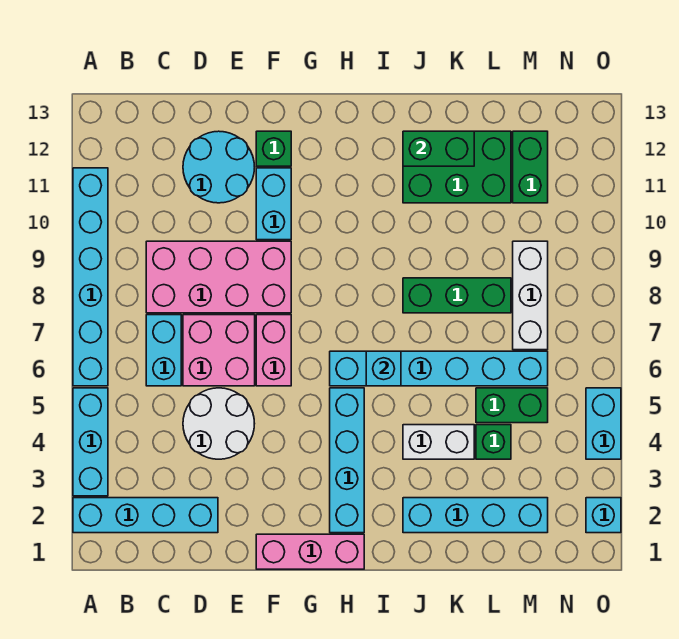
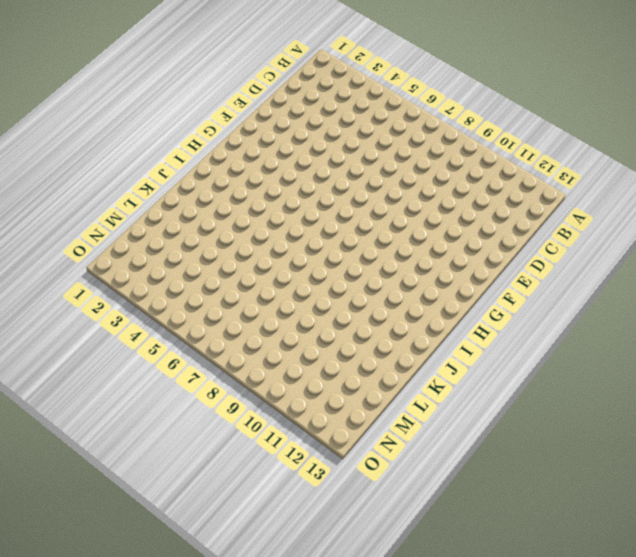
none -> cyan brick A2:D2 level 1
none -> cyan brick A3:A5 level 1
none -> cyan brick A6:A11 level 1

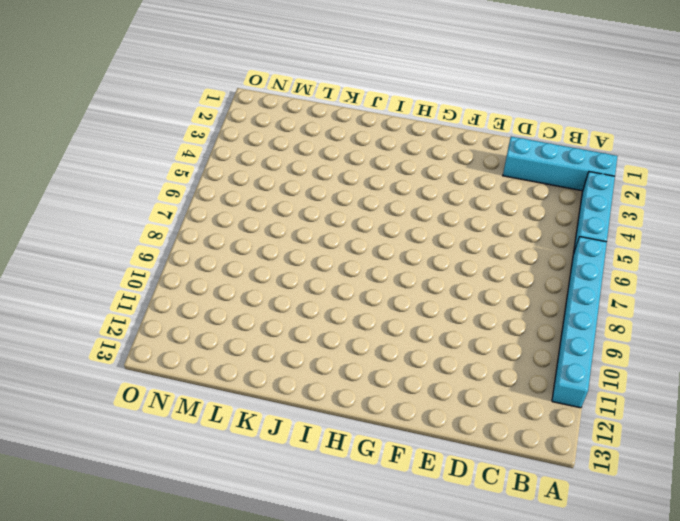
none -> cyan brick C6:C7 level 1
none -> pink brick C8:F9 level 1
none -> white round brick D4:E5 level 1

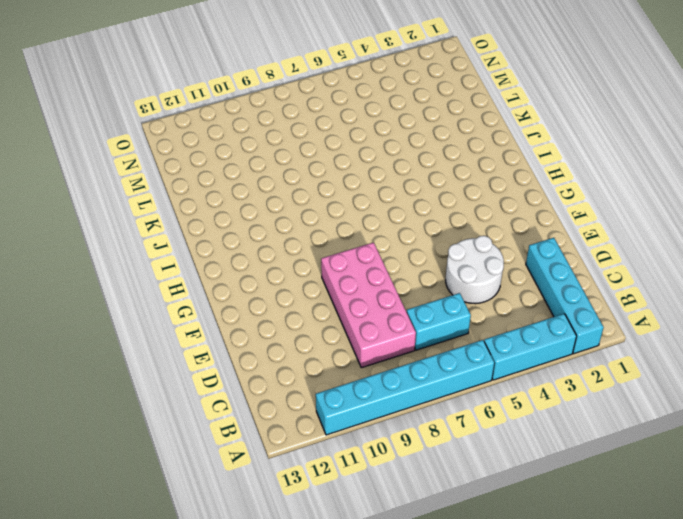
none -> pink brick D6:E7 level 1
none -> cyan round brick D11:E12 level 1
none -> pink brick F1:H1 level 1

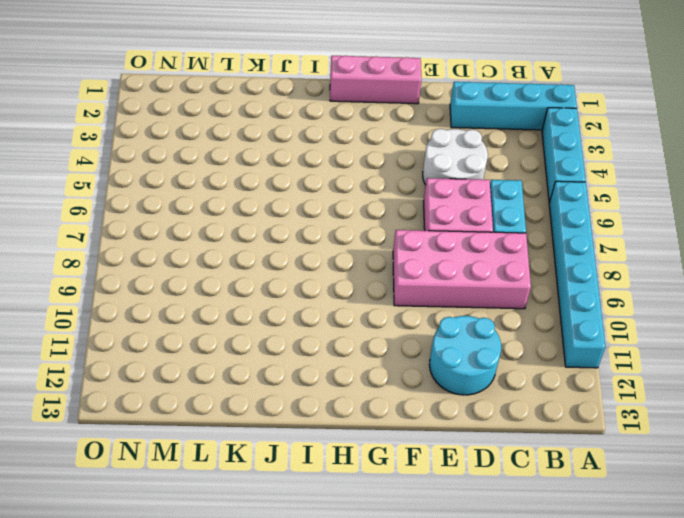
none -> pink brick F6:F7 level 1
none -> cyan brick F10:F11 level 1
none -> green brick F12 level 1

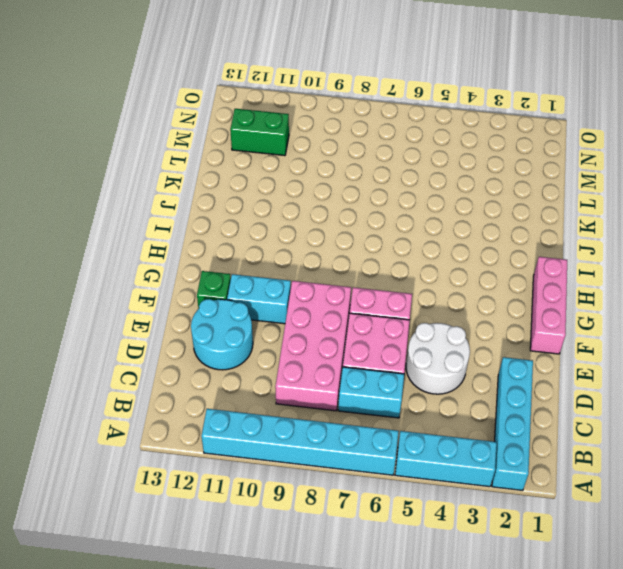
none -> cyan brick H2:H5 level 1
none -> cyan brick H6:M6 level 1
none -> cyan brick J2:M2 level 1

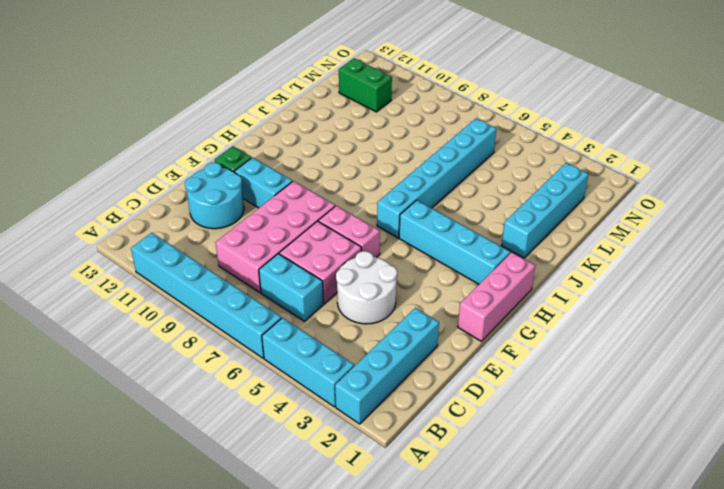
none -> white brick J4:K4 level 1
none -> green brick J8:L8 level 1
none -> green brick J11:L12 level 1

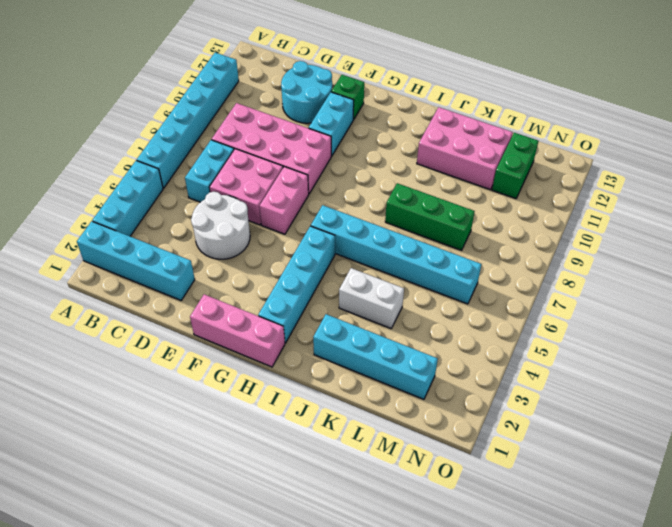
pink brick J11:L12 level 1 -> green brick J11:L12 level 1
none -> green brick L4 level 1
none -> green brick L5:M5 level 1
none -> white brick M7:M9 level 1

